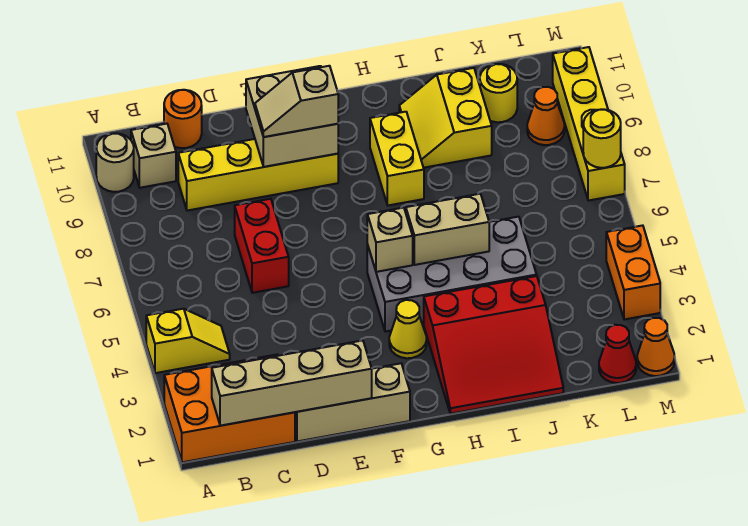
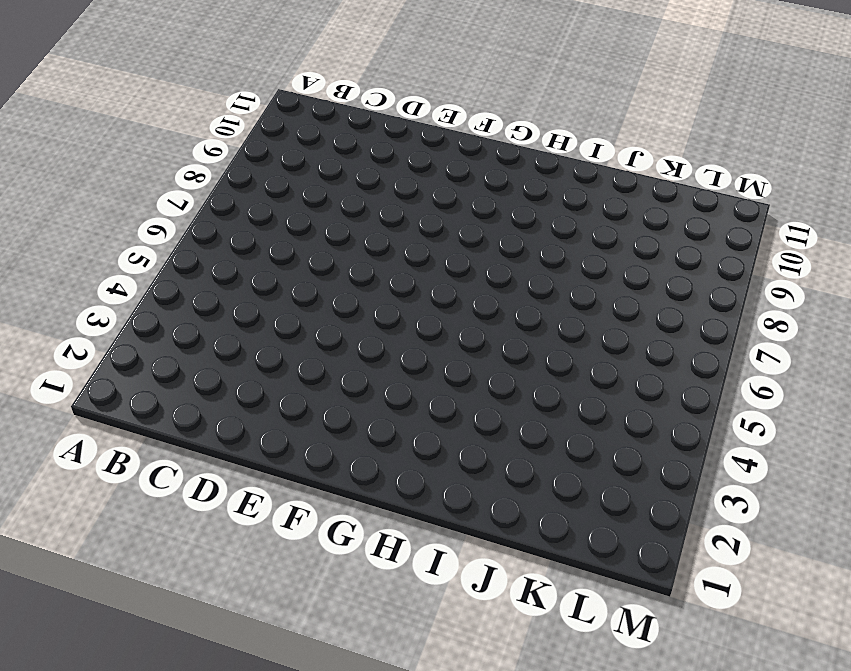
none -> orange brick A1:C2 level 1
none -> yellow slope A4:B4 level 1 top A
none -> tan round brick A10 level 1

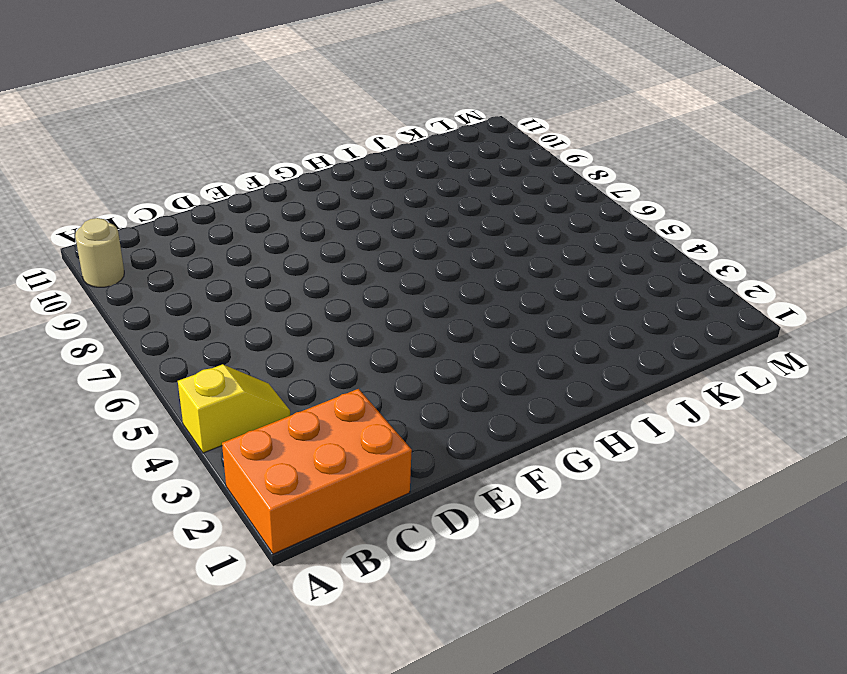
none -> tan brick B10 level 1
none -> yellow brick C9:F9 level 1
none -> orange round brick C11 level 1

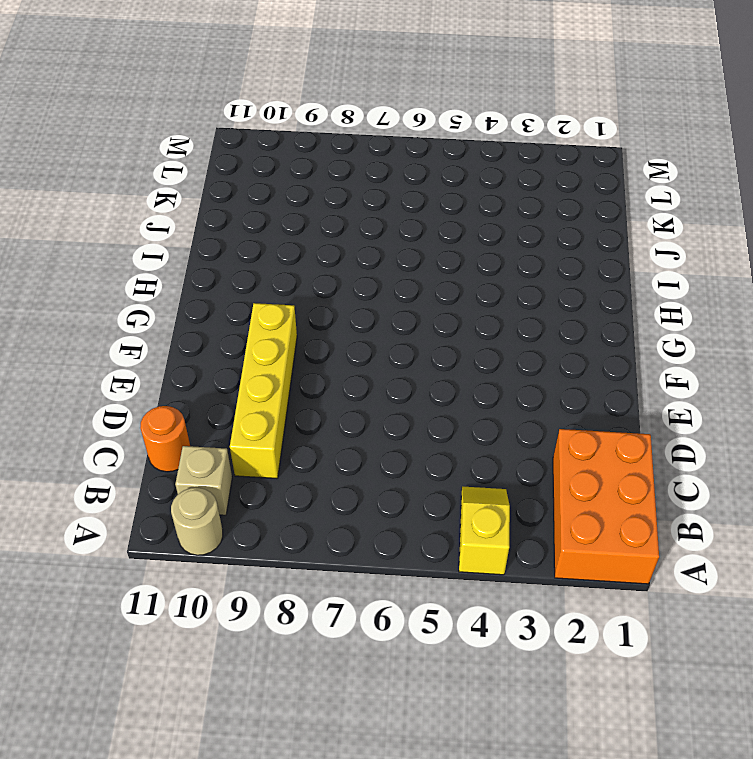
none -> tan brick D1:F1 level 1
none -> red brick D6:D7 level 1
none -> yellow cone G3 level 1

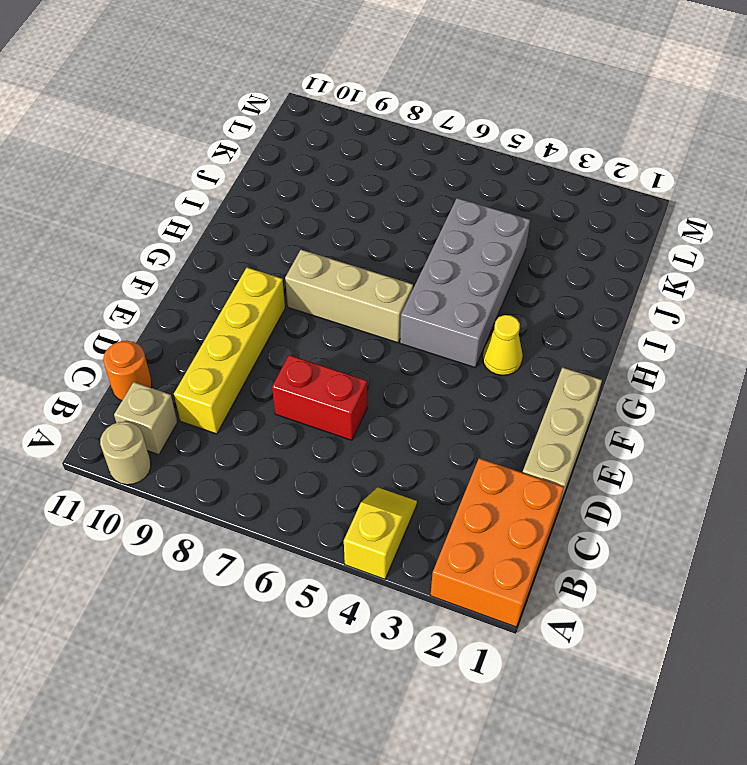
tan brick G6:G8 level 1 -> none
none -> red slope H1:J3 level 1 top 3
none -> yellow brick H8:H9 level 1
none -> yellow slope I9:J10 level 1 top J

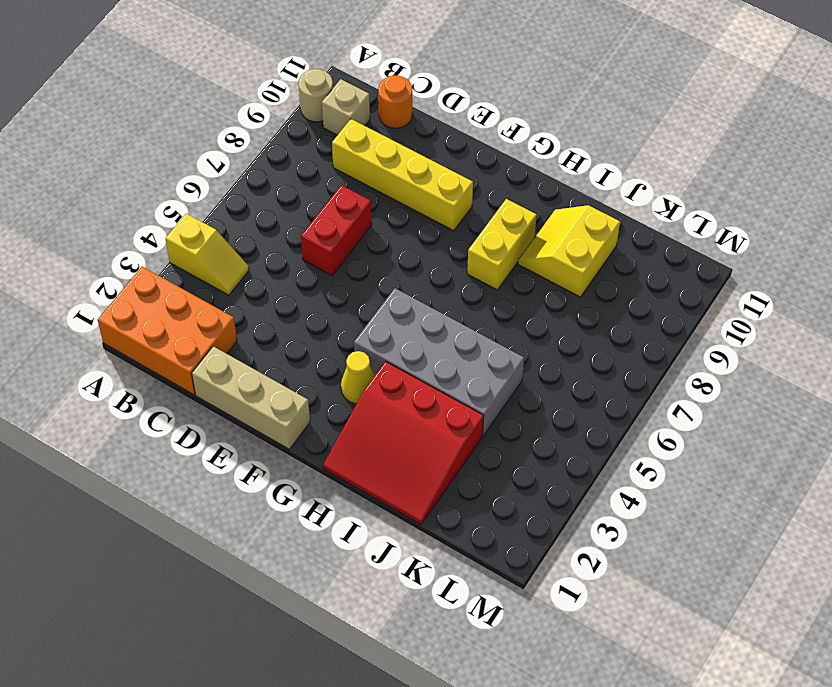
none -> yellow round brick K10 level 1
none -> red cone L1 level 1
none -> orange cone L9 level 1

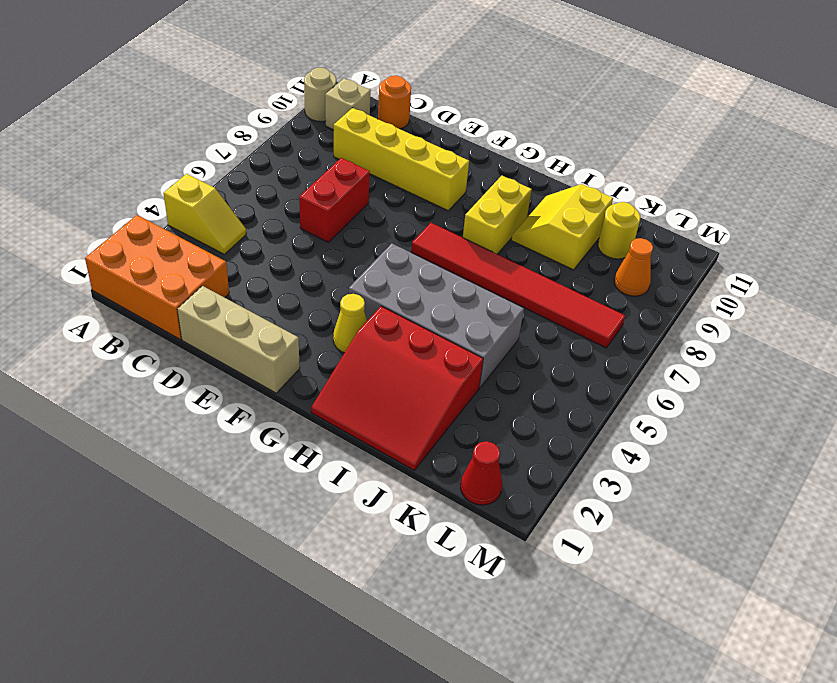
red tile G7:L7 level 1 -> none
none -> orange cone M1 level 1
none -> orange brick M3:M4 level 1
none -> yellow brick M7:M10 level 1

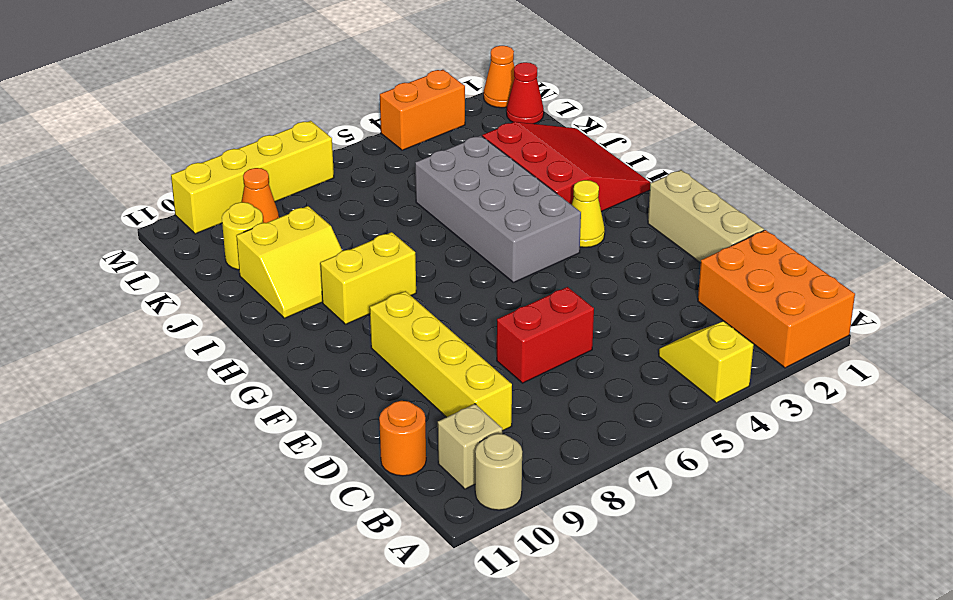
none -> tan brick B1:E1 level 2
none -> tan brick E9:F10 level 2
none -> tan brick G5 level 2

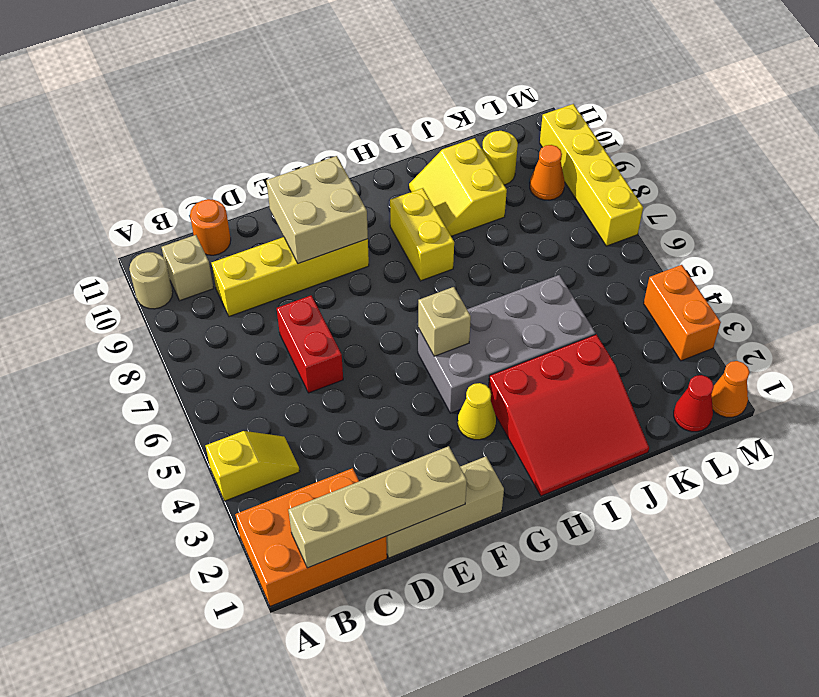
none -> tan brick H5:I5 level 2
none -> yellow round brick M7 level 2
none -> tan slope E9:F9 level 3 top F

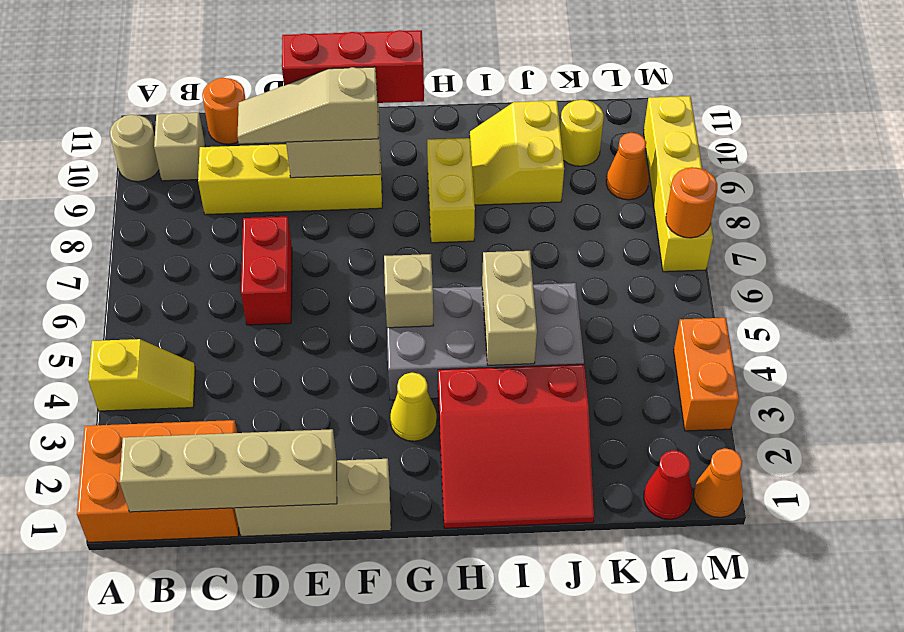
tan slope D9:F9 level 3 top F -> tan slope E9:F9 level 3 top F
red brick E10:G10 level 3 -> none
tan brick I4:I5 level 2 -> tan brick H5:I5 level 2
orange round brick M7 level 2 -> yellow round brick M7 level 2

